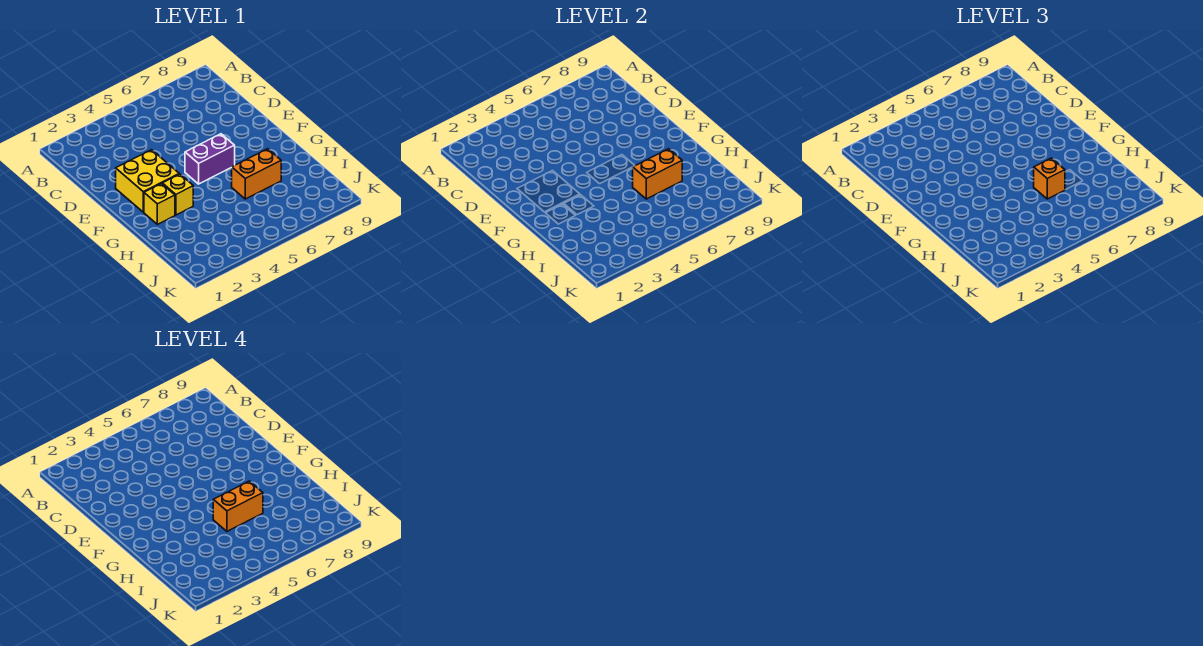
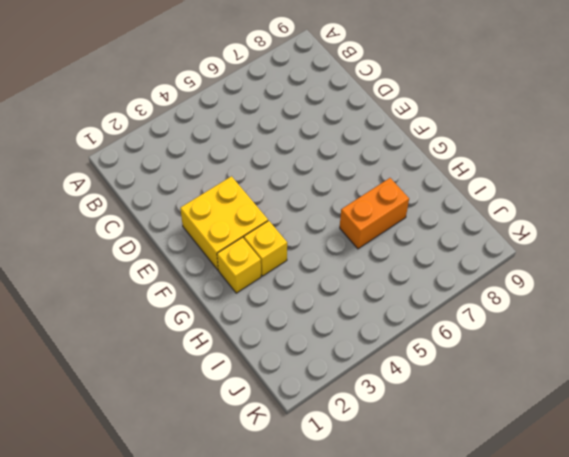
none -> purple brick F5:F6 level 1
none -> orange brick H6:H7 level 2

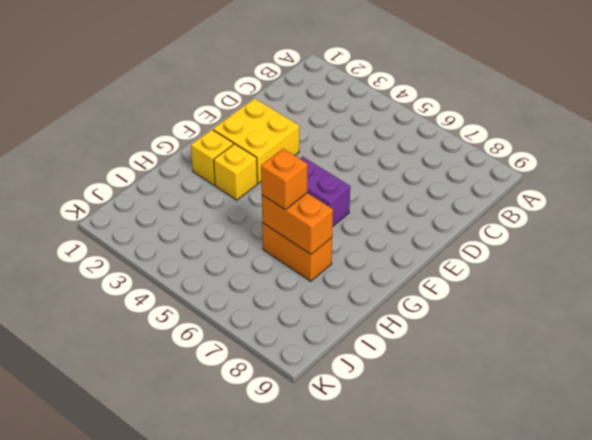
none -> orange brick H5:H6 level 4

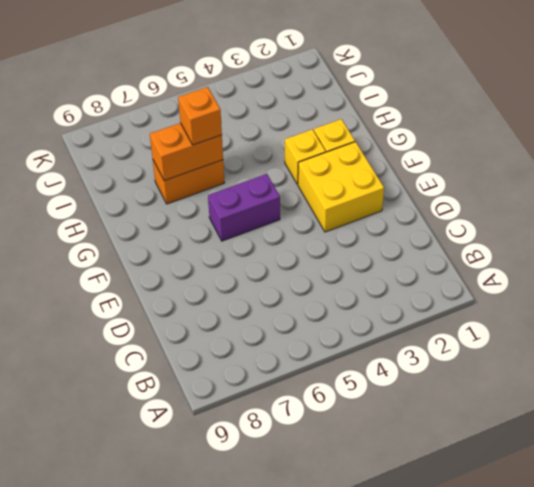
none -> orange brick H5:H6 level 4

